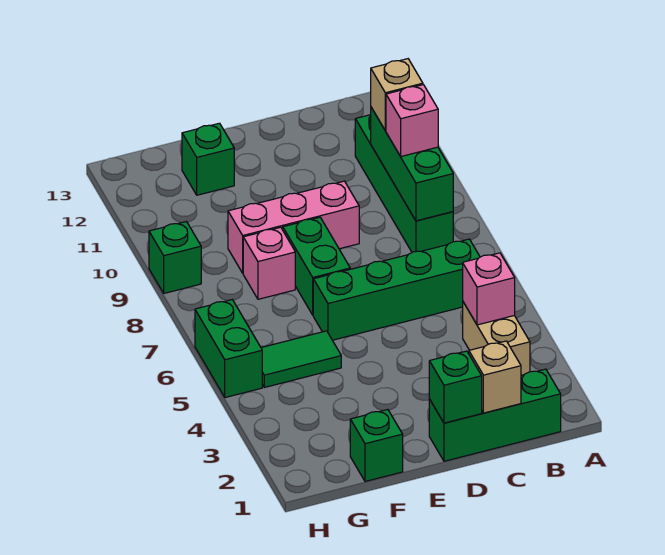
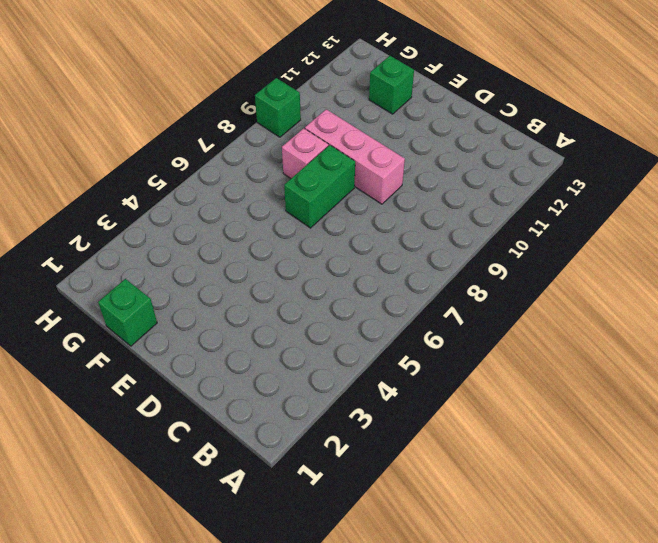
none -> green brick B1:D1 level 1
none -> tan brick B3:B4 level 1
none -> green brick B6:E6 level 1

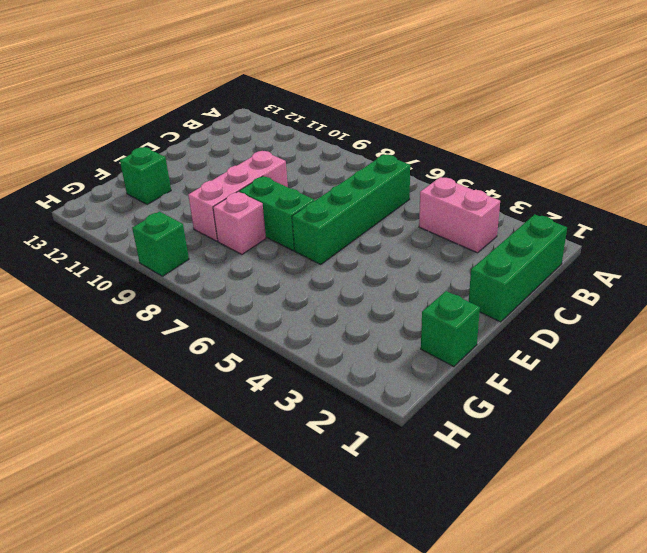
pink brick B3:B4 level 1 -> tan brick B3:B4 level 1
none -> green brick B8:B11 level 1
none -> green tile F5:G5 level 1
none -> green brick H5:H6 level 1

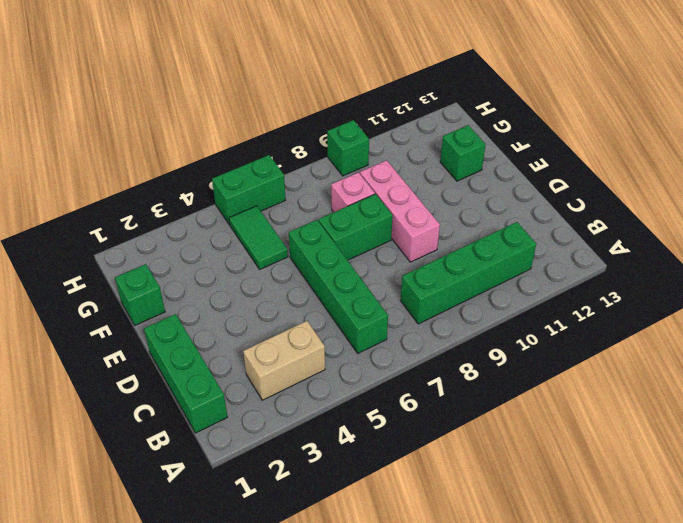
none -> pink brick B4 level 2
none -> green brick B8:B10 level 2
none -> tan brick C1 level 2

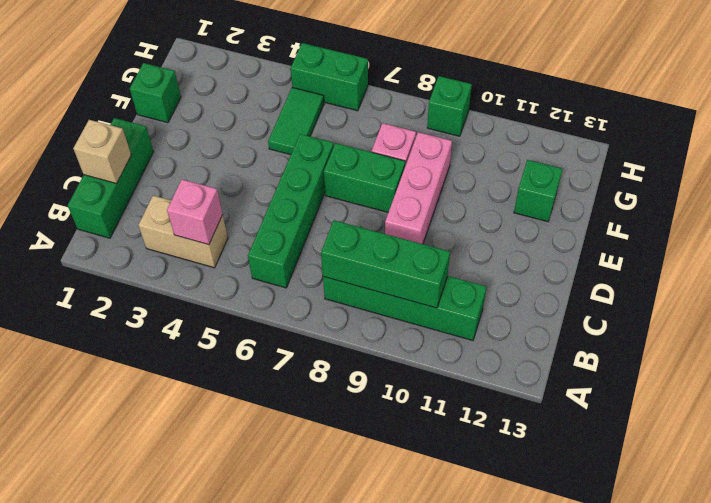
none -> green brick D1 level 2
none -> pink brick B9 level 3
none -> tan brick B10 level 3

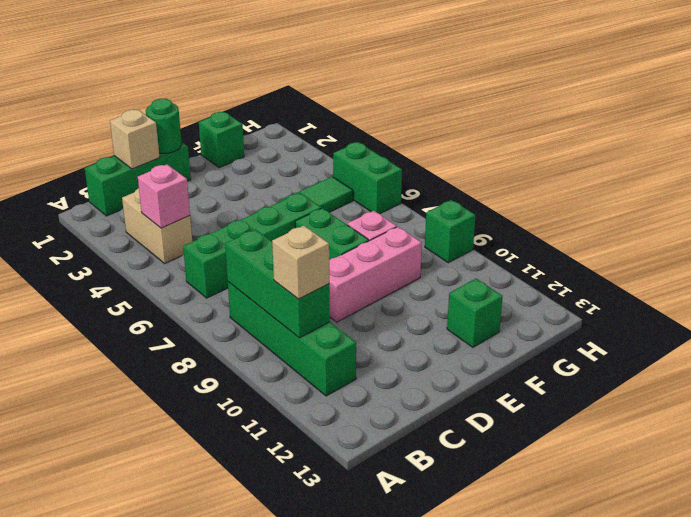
green round brick D1 level 2 -> green brick D1 level 2
none -> pink brick B9 level 3

